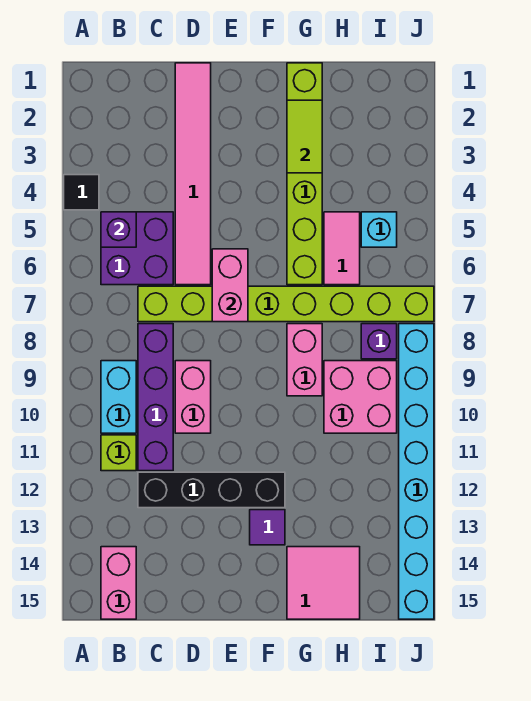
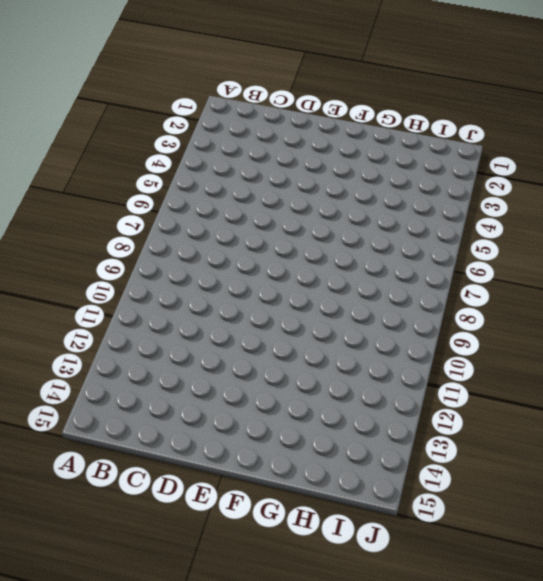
none -> black tile A4 level 1
none -> purple brick B5:C6 level 1
none -> cyan brick B9:B10 level 1

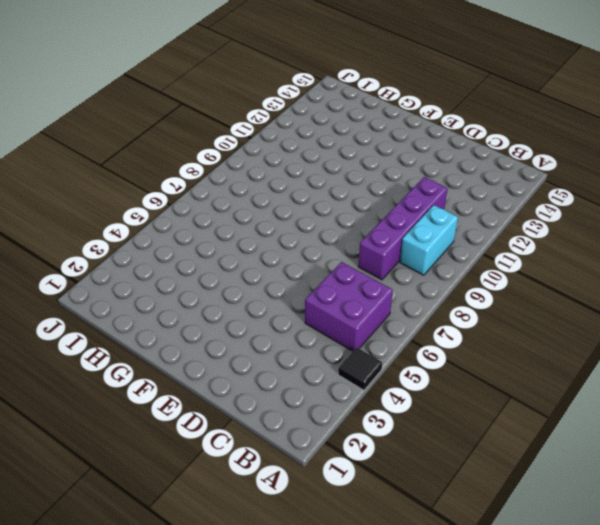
none -> lime brick B11 level 1
none -> pink brick B14:B15 level 1
none -> lime brick C7:J7 level 1

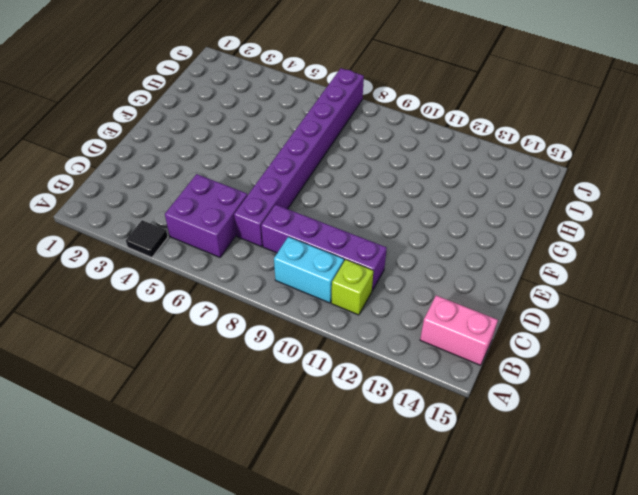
purple brick C7:J7 level 1 -> lime brick C7:J7 level 1
none -> black brick C12:F12 level 1
none -> pink tile D1:D6 level 1
none -> pink brick D9:D10 level 1

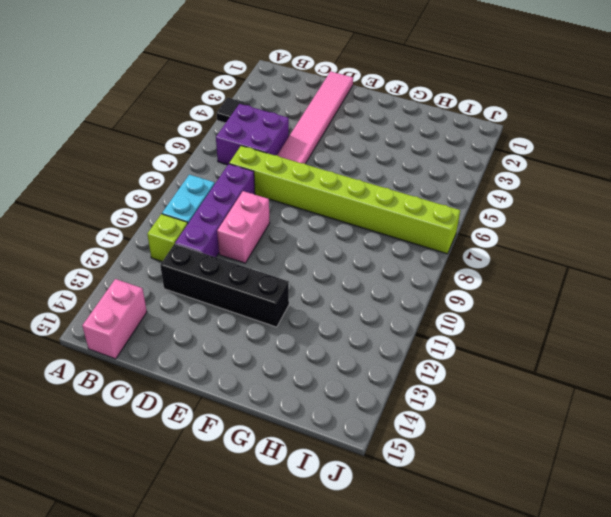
none -> purple tile F13 level 1
none -> lime brick G1:G6 level 1
none -> pink brick G8:G9 level 1

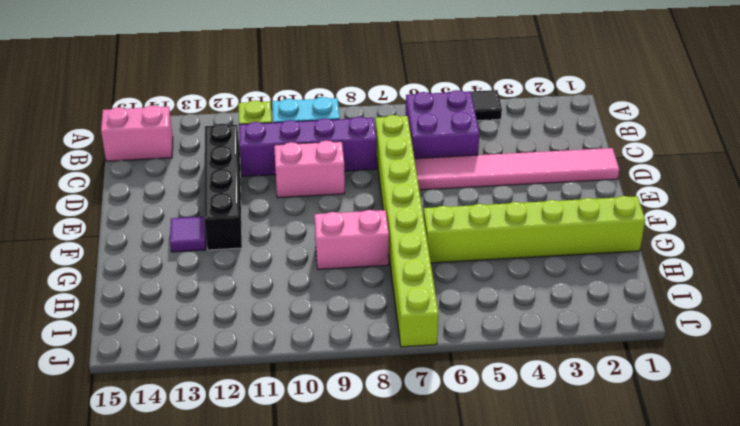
none -> pink tile G14:H15 level 1
none -> pink tile H5:H6 level 1
none -> pink brick H9:I10 level 1

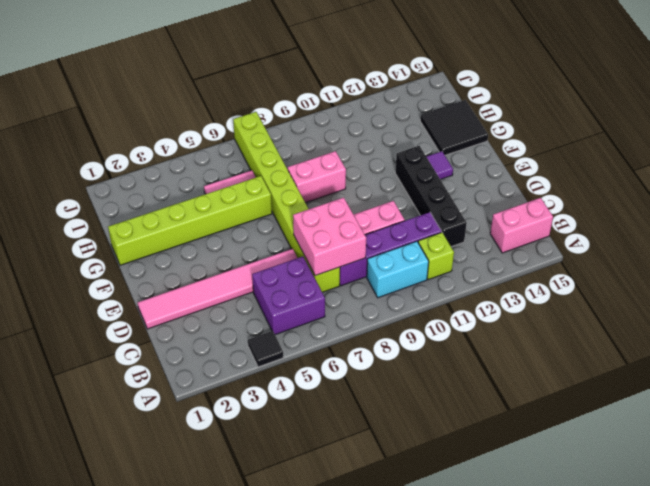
pink brick C7:D8 level 2 -> pink brick H9:I10 level 1
black tile G14:H15 level 1 -> pink tile G14:H15 level 1
none -> cyan brick I5 level 1
none -> purple brick I8 level 1
none -> cyan brick J8:J15 level 1

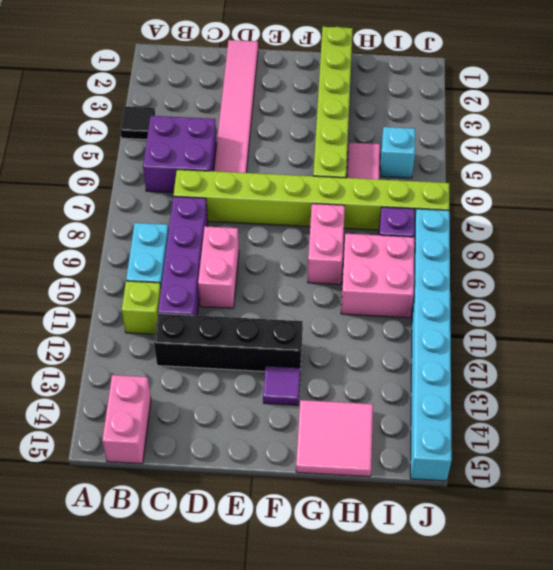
none -> purple brick B5 level 2
none -> pink brick E6:E7 level 2
none -> lime tile G2:G3 level 2

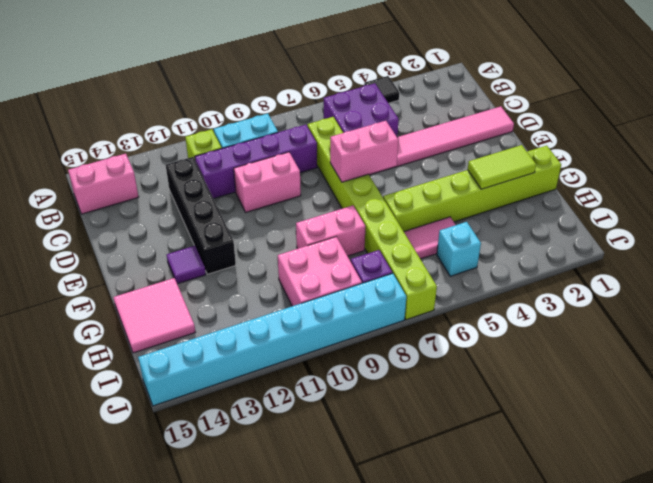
none -> purple brick B5 level 2

